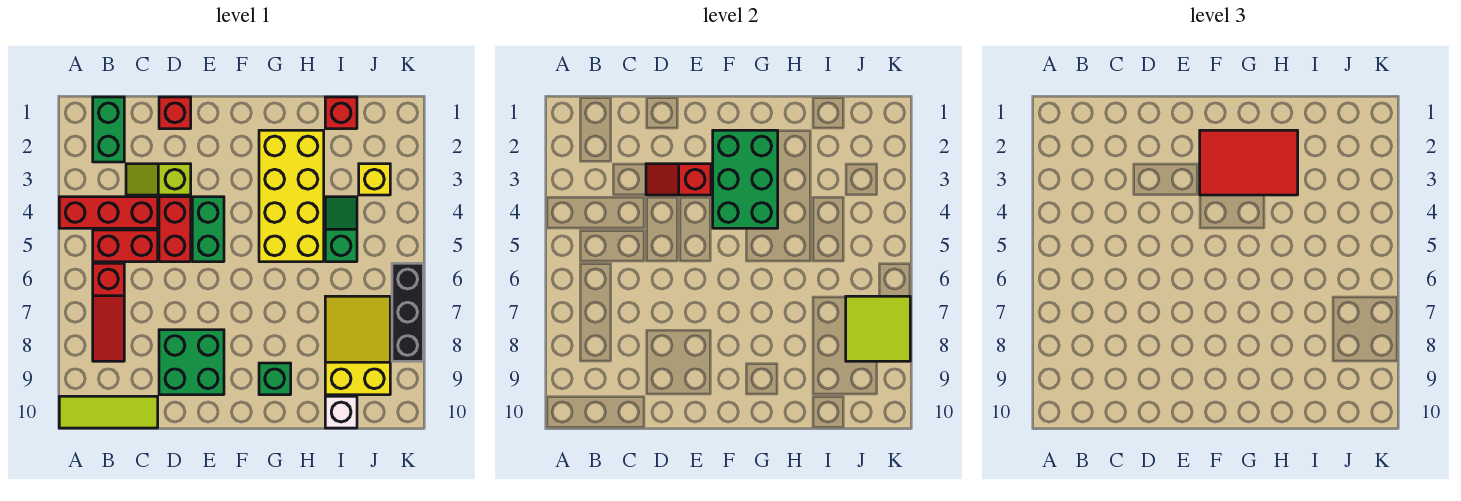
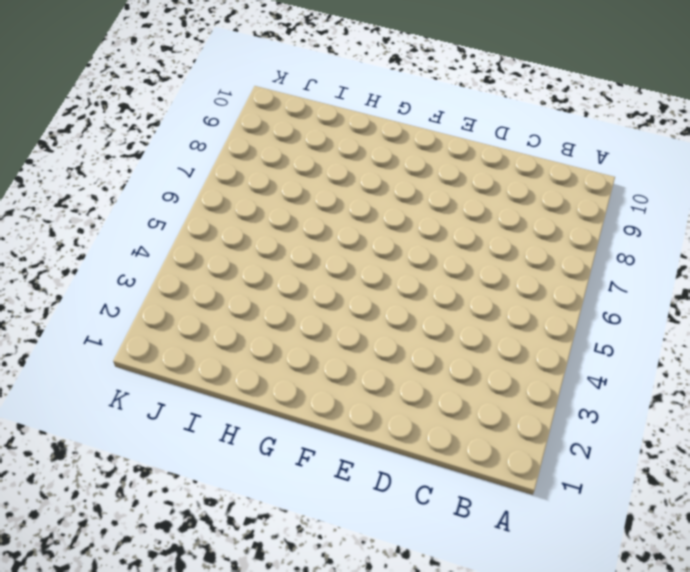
none -> red brick A4:C4 level 1
none -> lime tile A10:C10 level 1
none -> green brick B1:B2 level 1

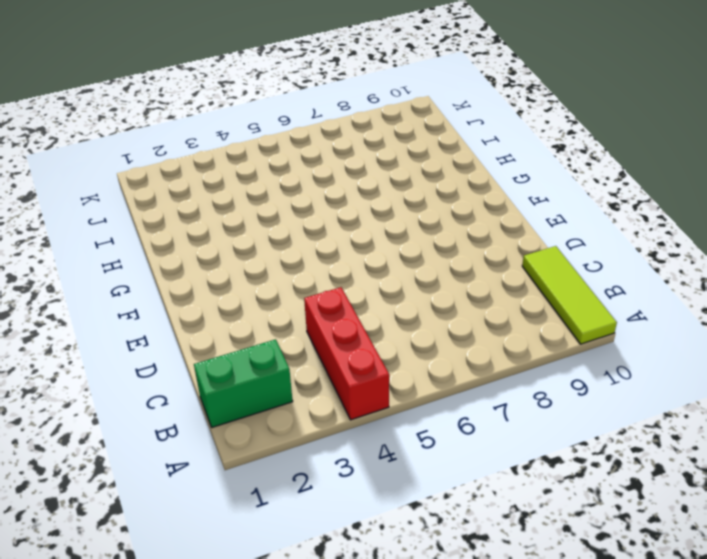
none -> red brick B5:C5 level 1
none -> red slope B6:B8 level 1 top 6
none -> lime slope C3:D3 level 1 top D

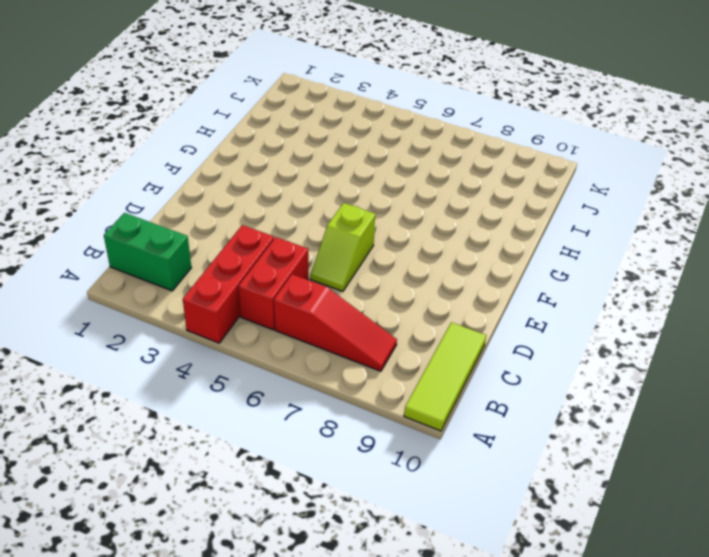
lime slope D6:E6 level 1 top E -> lime slope C3:D3 level 1 top D
none -> red brick D1 level 1
none -> red brick D4:D5 level 1
none -> green brick D8:E9 level 1

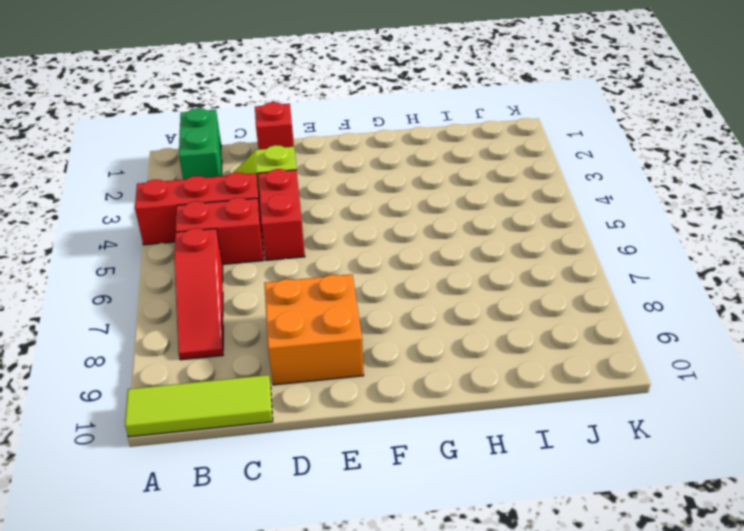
orange brick D8:E9 level 1 -> green brick D8:E9 level 1
none -> green brick E4:E5 level 1
none -> yellow brick G2:H5 level 1
none -> green brick G9 level 1

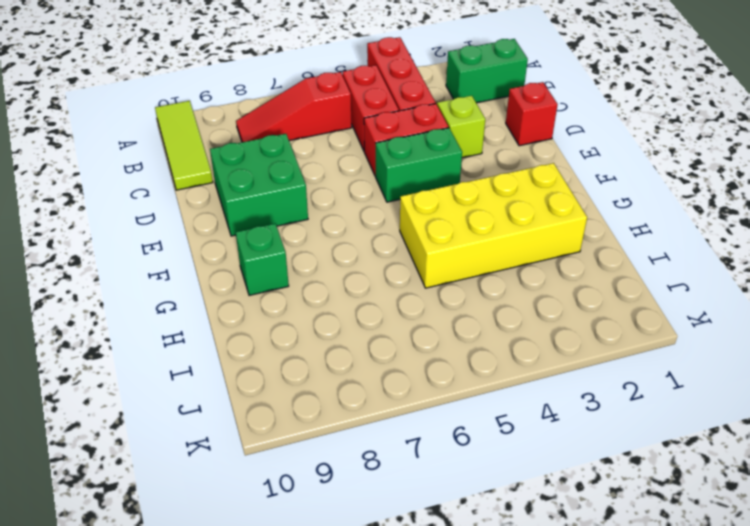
none -> red brick I1 level 1
none -> green slope I4:I5 level 1 top 5
none -> yellow slope I7:J9 level 1 top 9

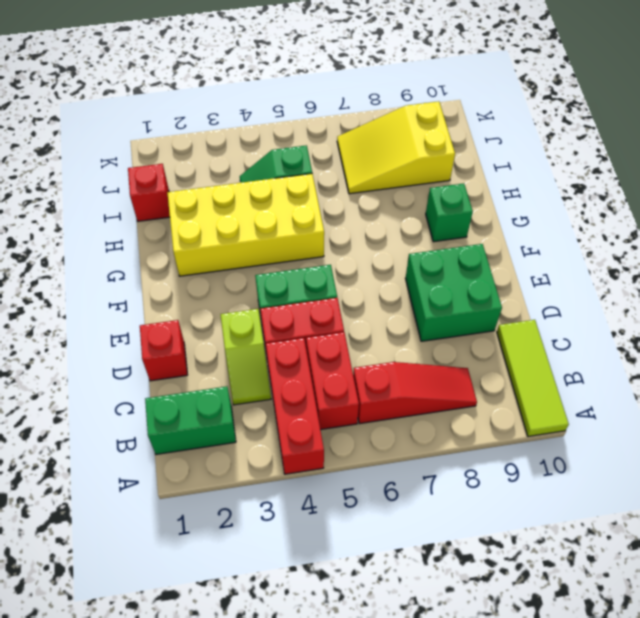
none -> white brick I10 level 1
none -> yellow brick J3 level 1
none -> black brick K6:K8 level 1

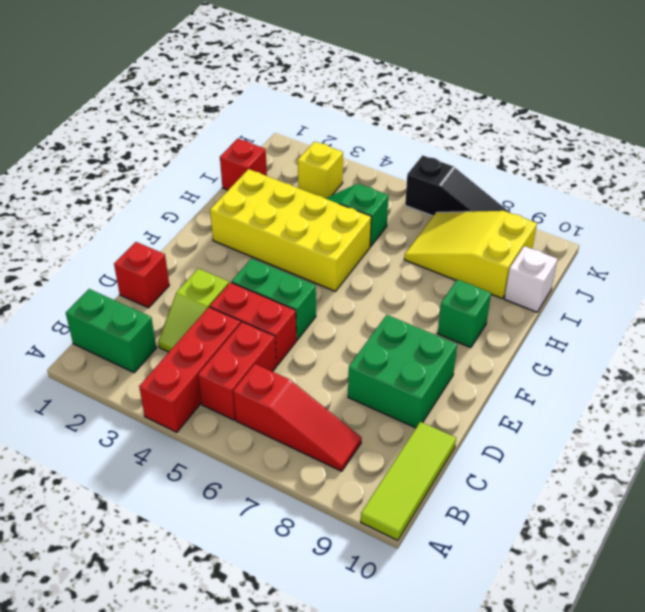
black slope K6:K8 level 1 top 6 -> black brick K6:K8 level 1
none -> red slope D3:E3 level 2 top E
none -> green brick F2:G4 level 2
none -> lime tile J7:K8 level 2

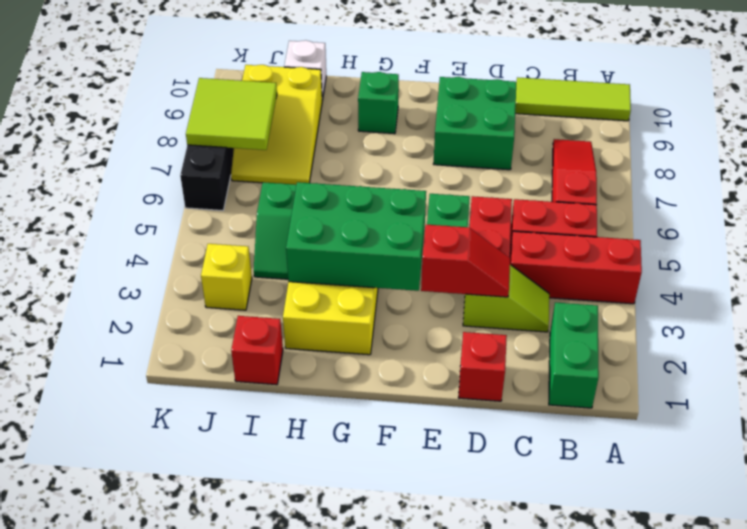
green brick F3:H4 level 2 -> green brick F2:G4 level 2
none -> red tile F2:H3 level 3

